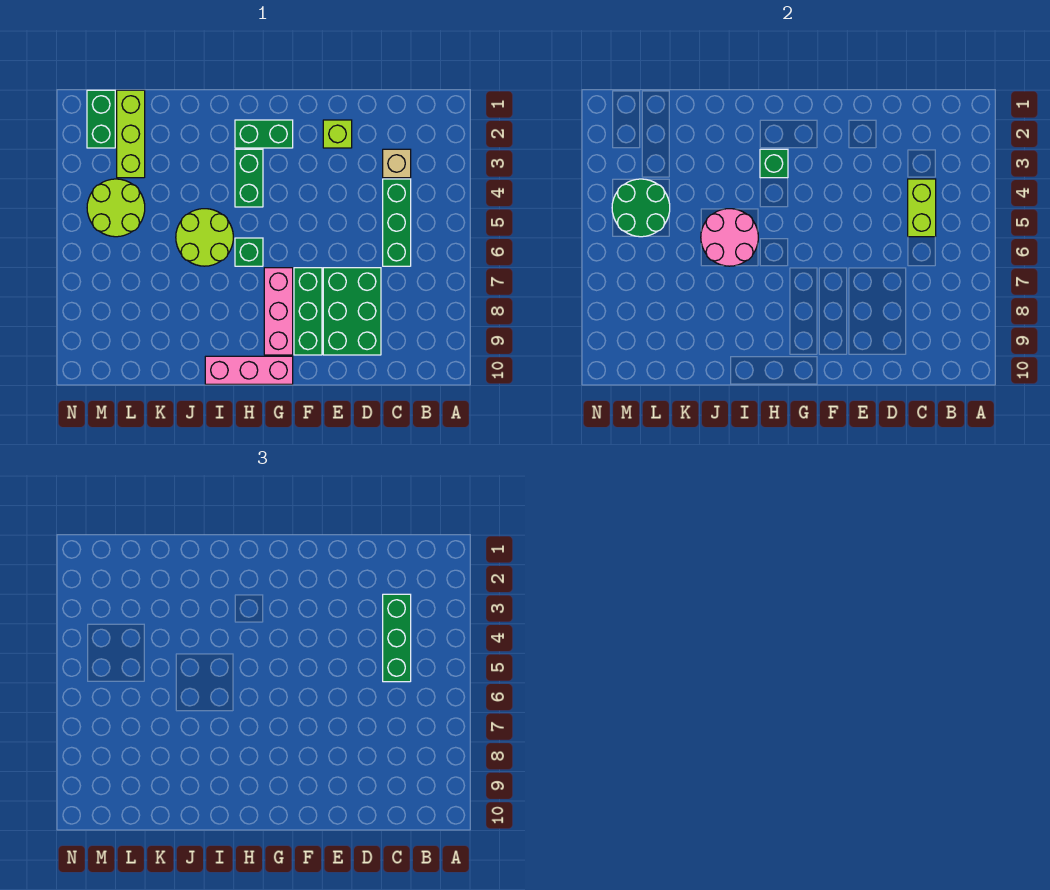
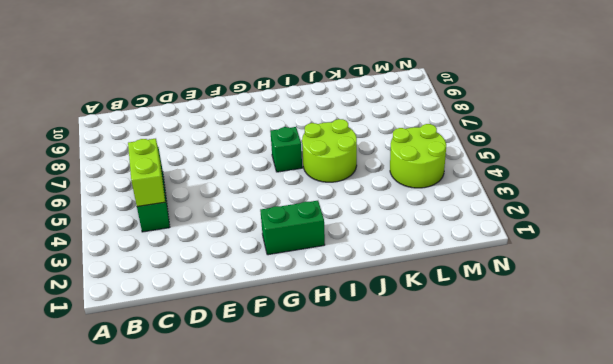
none -> tan brick C3 level 1
none -> green brick D7:E9 level 1
none -> lime brick E2 level 1

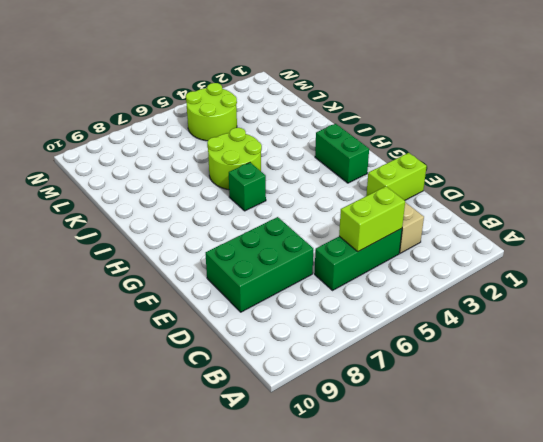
lime brick E1:E2 level 1 -> lime brick E2 level 1
none -> green brick F7:F9 level 1
none -> pink brick G7:G9 level 1
none -> pink brick G10:I10 level 1

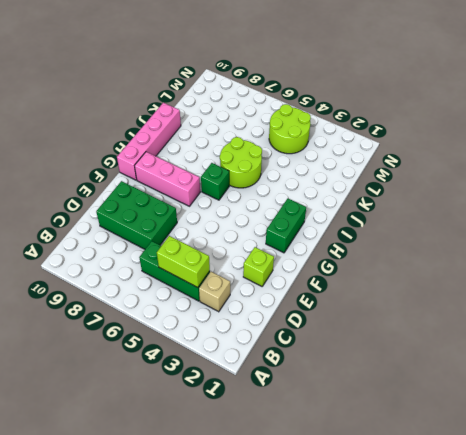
pink brick G10:J10 level 1 -> pink brick G10:I10 level 1
none -> green brick F7:F9 level 1
none -> green brick H3:H4 level 1
none -> lime brick L1:L3 level 1

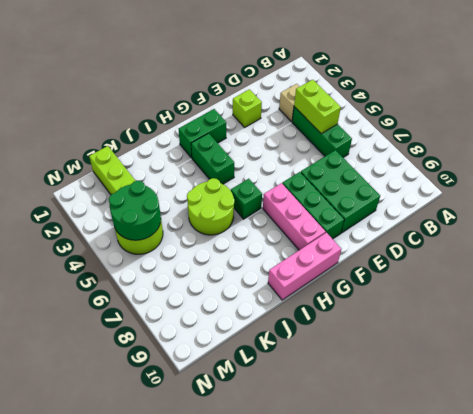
none -> green brick M1:M2 level 1
none -> green brick H3 level 2
none -> pink round brick I5:J6 level 2

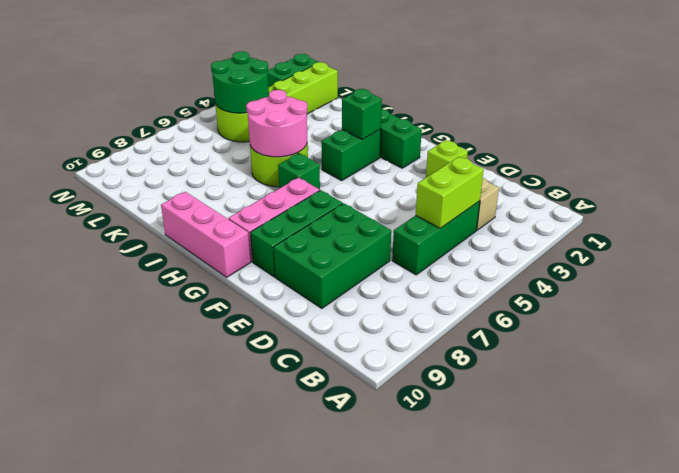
none -> green brick C3:C5 level 3

